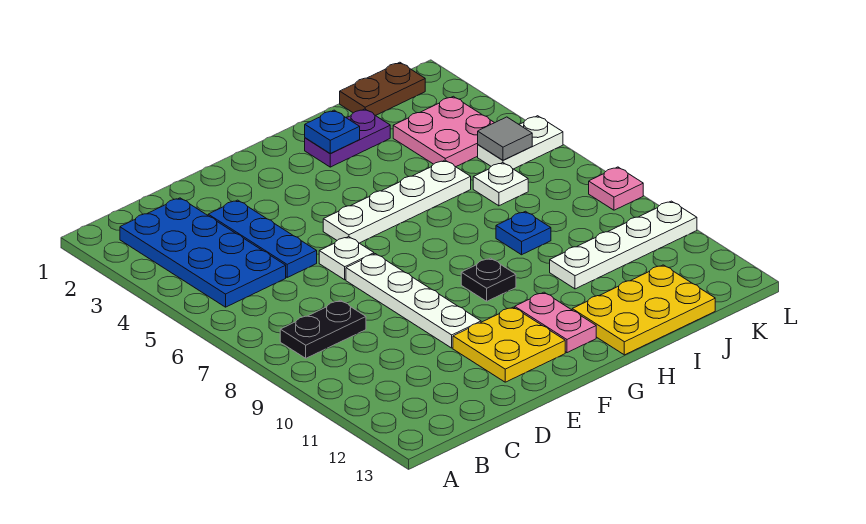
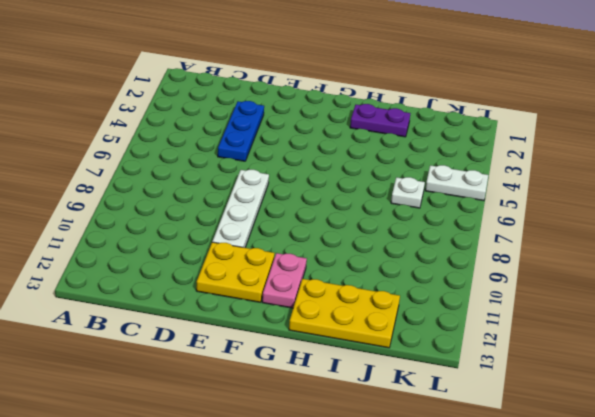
none -> blue plate B2:C5 level 1
none -> black plate B8:C8 level 1
none -> white plate E6 level 1

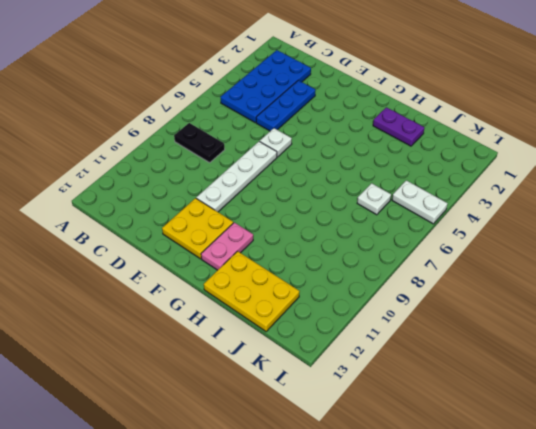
none -> white plate F5:I5 level 1
none -> black plate G9 level 1
none -> blue plate I8 level 1

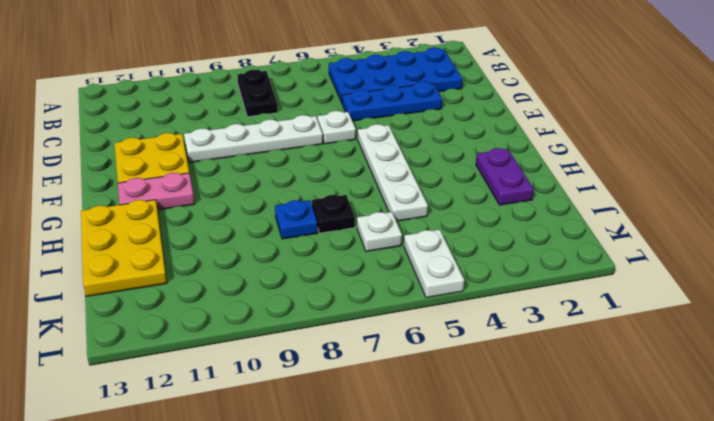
black plate I7 level 1 -> black plate G9 level 1
none -> white plate I10:L10 level 1
none -> brown plate J1:K1 level 1
none -> pink plate J3:K4 level 1

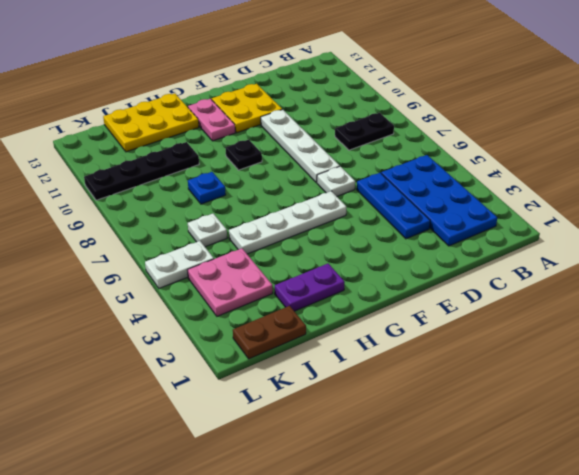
black plate I10:L10 level 1 -> white plate I10:L10 level 1
none -> pink plate L8 level 1
none -> blue plate H2 level 2
none -> grey tile K5 level 2

